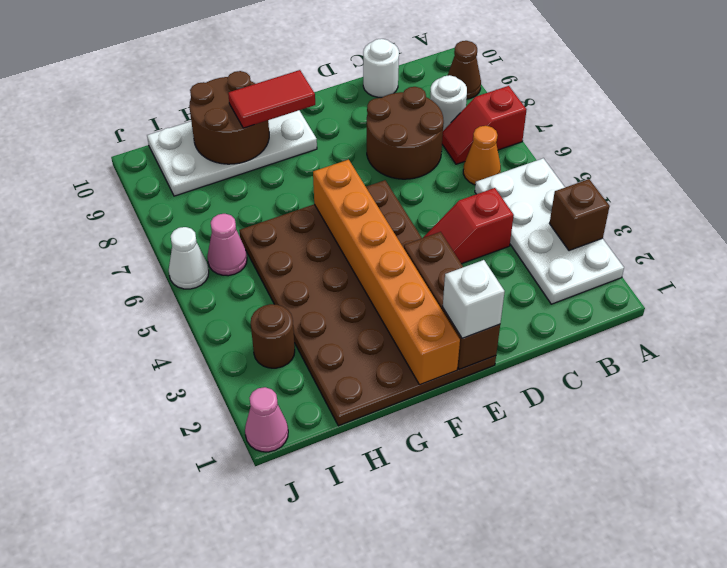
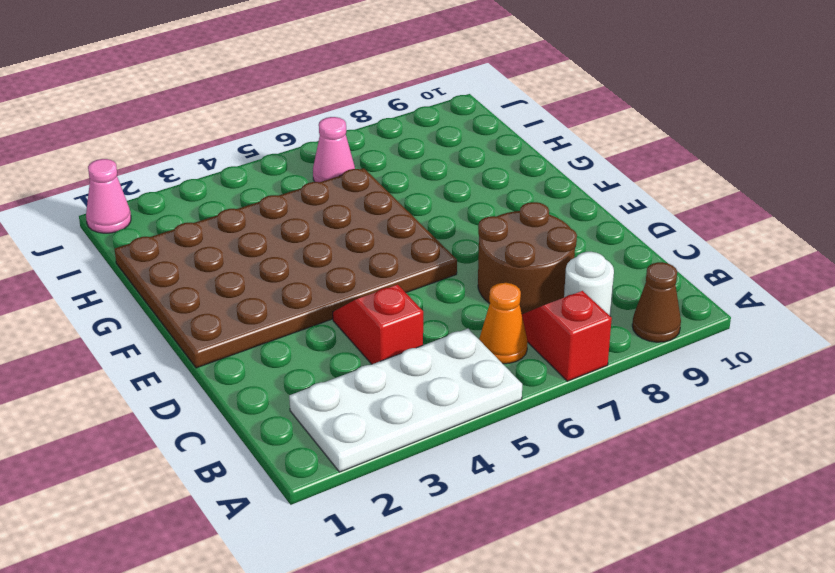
none -> white round brick C10 level 1
none -> white plate F9:I10 level 1
none -> brown round brick I3 level 1

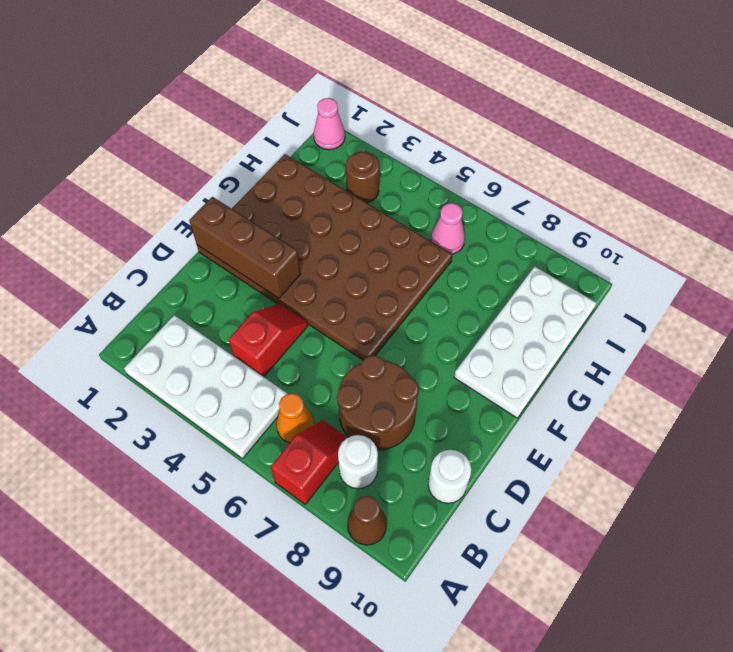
none -> white cone J6 level 1
none -> brown brick A3 level 2
none -> orange brick F1:F6 level 2

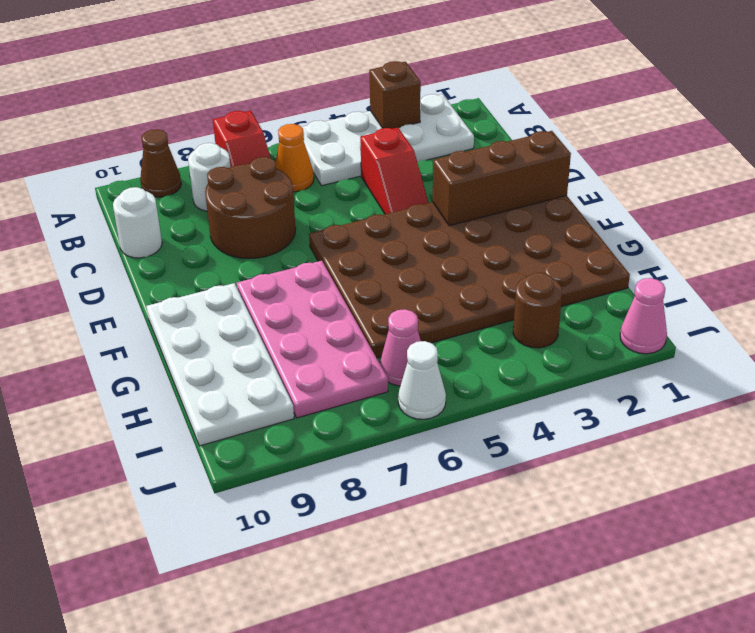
pink plate F7:I8 level 1 -> none
none -> orange brick F1:F6 level 2
none -> brown round brick G9:H10 level 2
none -> white brick E1 level 3

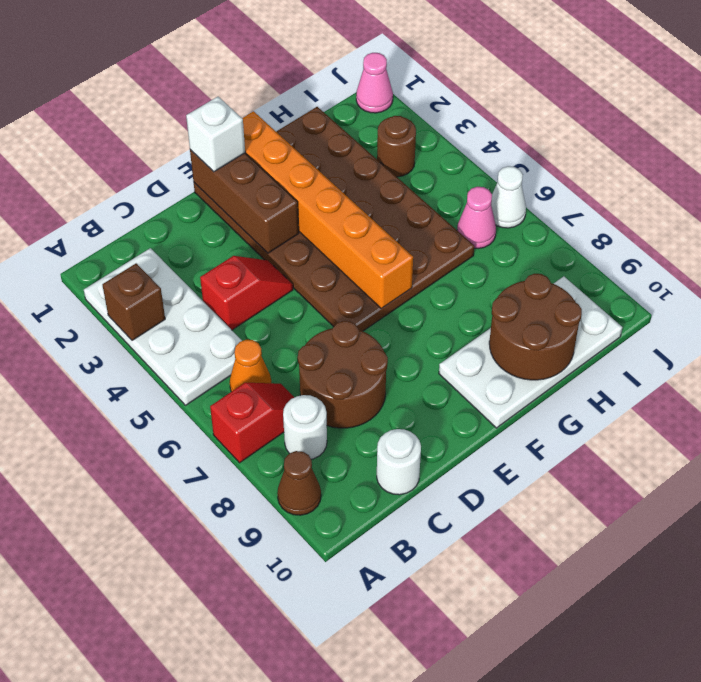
none -> red tile F9:G9 level 3

